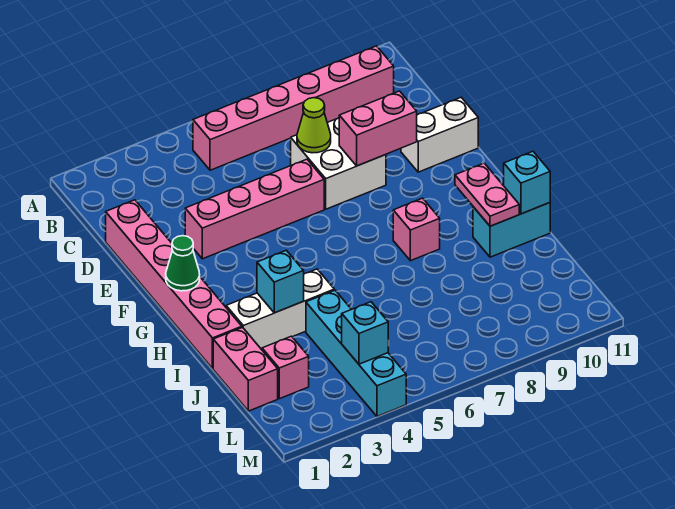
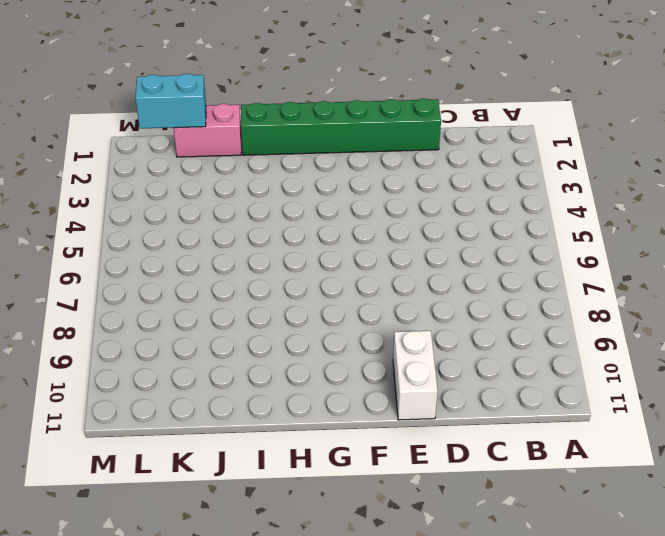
green brick D1:I1 level 1 -> pink brick D1:I1 level 1
cyan brick K1:L1 level 2 -> cyan brick I10:I11 level 1
none -> pink brick B5:B10 level 1
none -> white brick D7:E8 level 1
none -> pink brick E3:E6 level 1

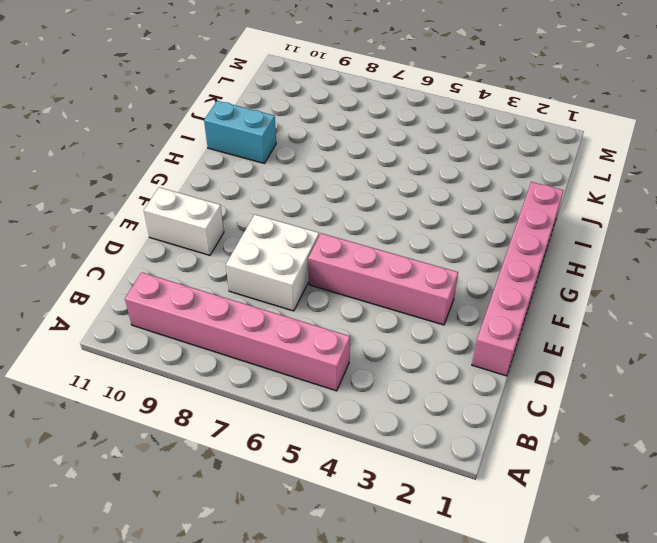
none -> pink brick H8 level 1
none -> white brick I2:I4 level 1
none -> pink brick J1:K1 level 1

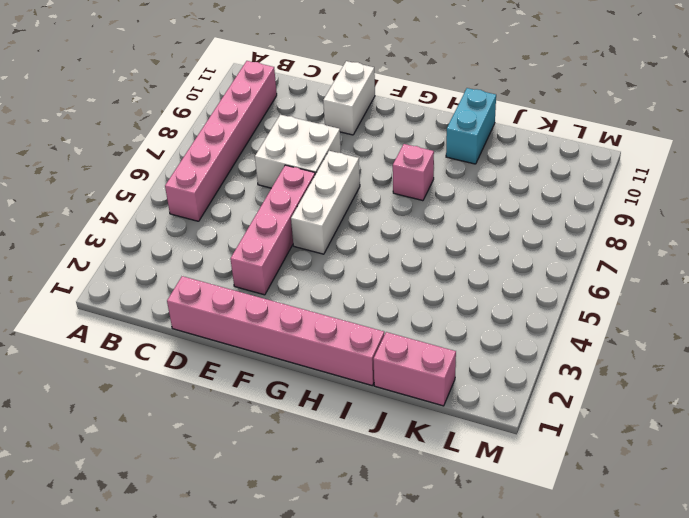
white brick F5:F7 level 1 -> white brick I2:I4 level 1
none -> cyan brick J4:M4 level 1
none -> pink brick K2 level 1
none -> lime cone D7 level 2

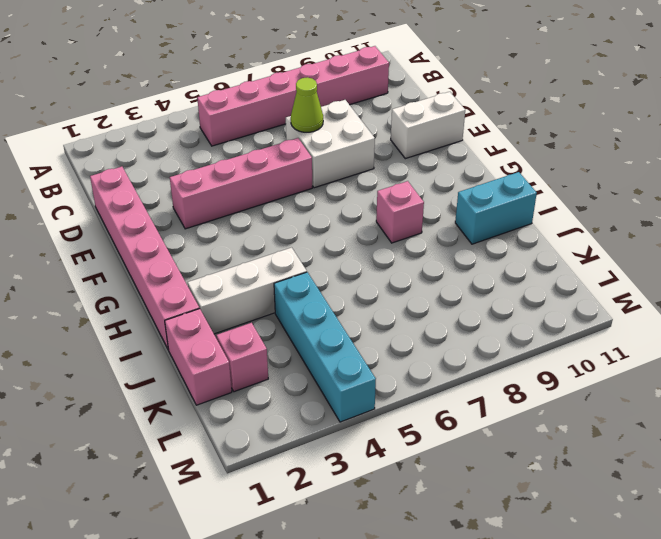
none -> pink brick E8:E9 level 2
none -> green cone G1 level 2
none -> pink plate H10:I10 level 2

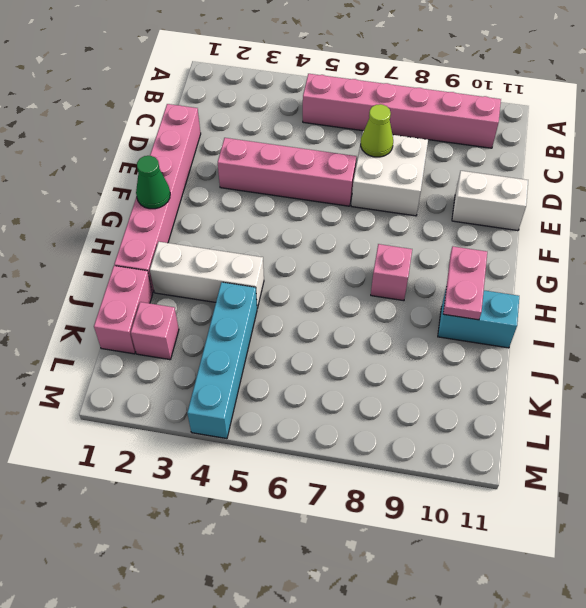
none -> pink brick E8:E9 level 2
none -> cyan brick I3 level 2
none -> cyan brick I11 level 2

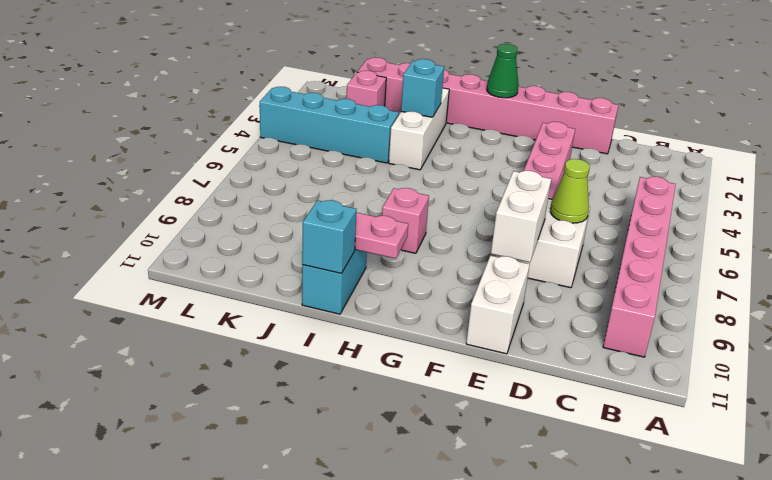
white brick E8:E9 level 2 -> pink brick E8:E9 level 2
none -> cyan brick L4 level 2

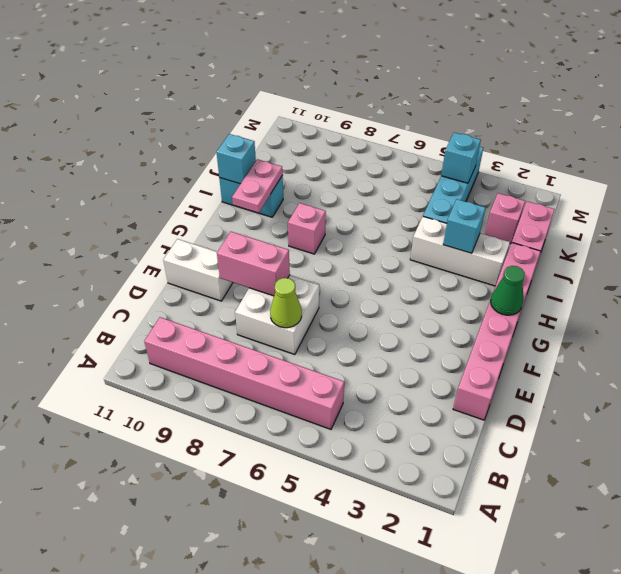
none -> pink brick E3:E6 level 1

